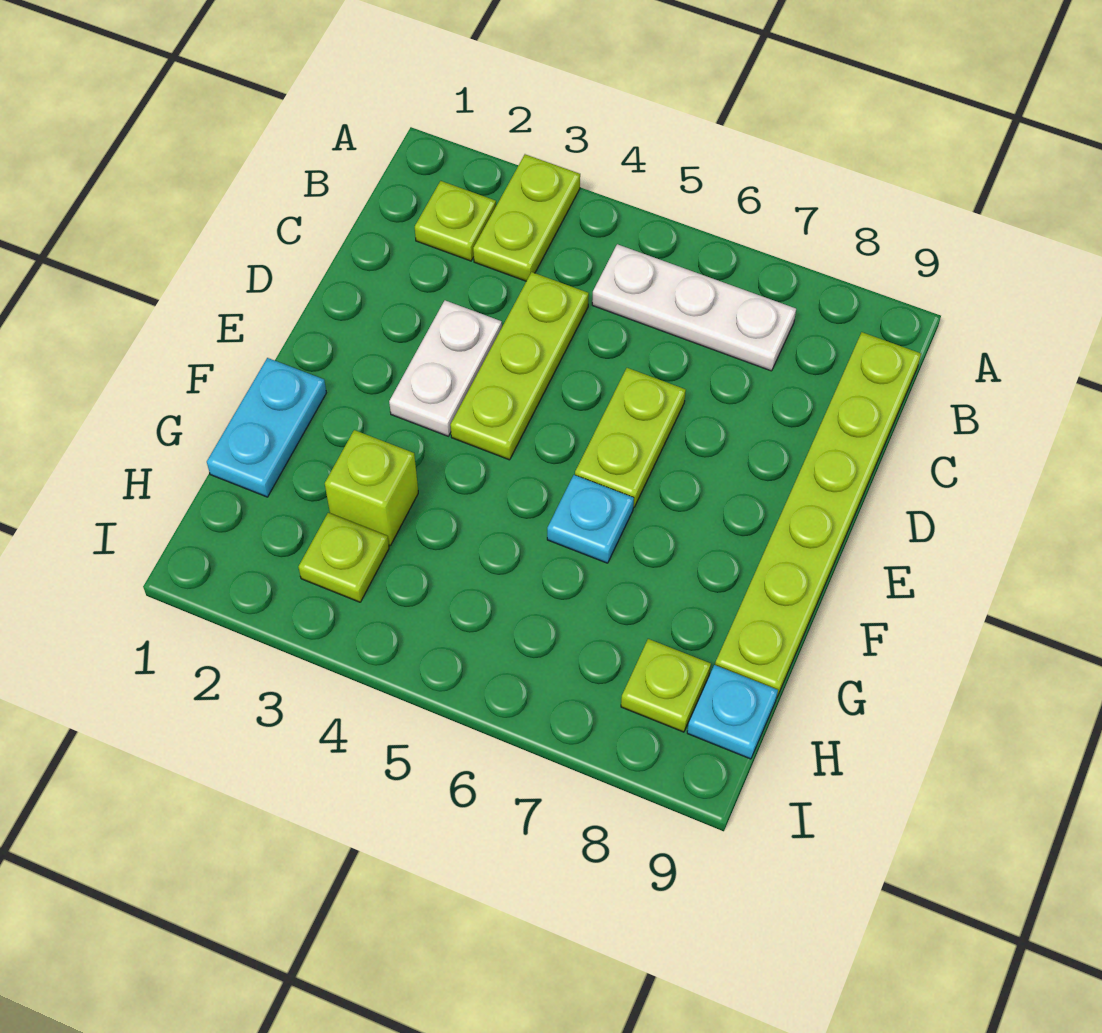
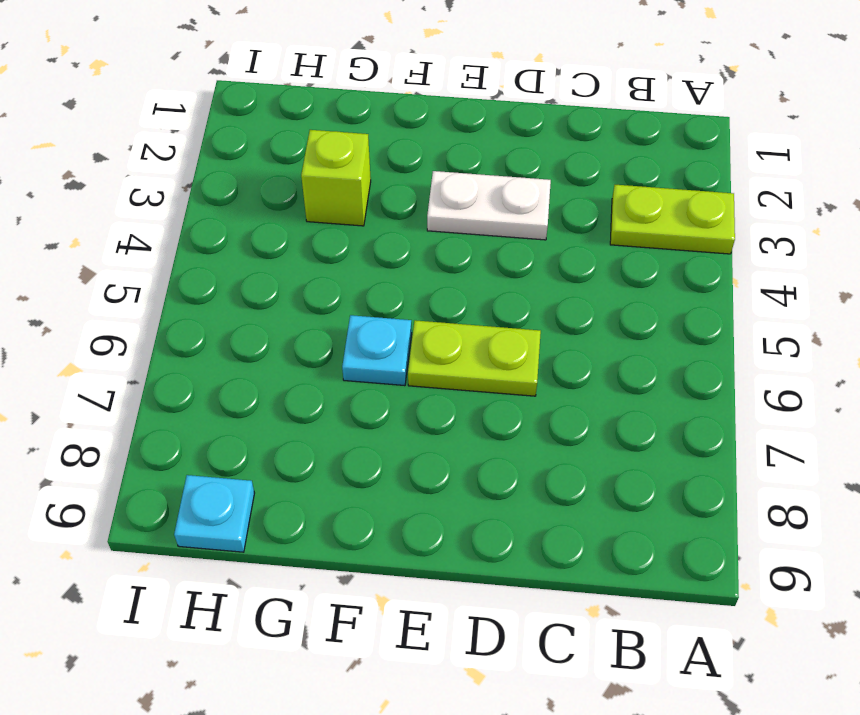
none -> lime plate B2 level 1
none -> white plate B5:B7 level 1
none -> lime plate B9:G9 level 1

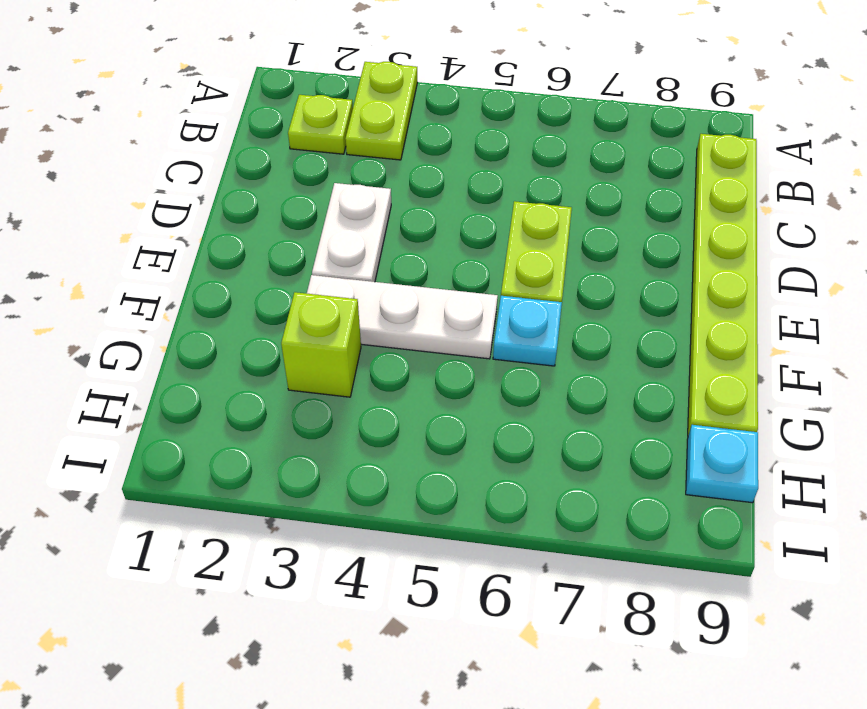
white plate F3:F5 level 1 -> white plate B5:B7 level 1
none -> lime plate C4:E4 level 1
none -> cyan plate F1:G1 level 1
none -> lime plate H3 level 1

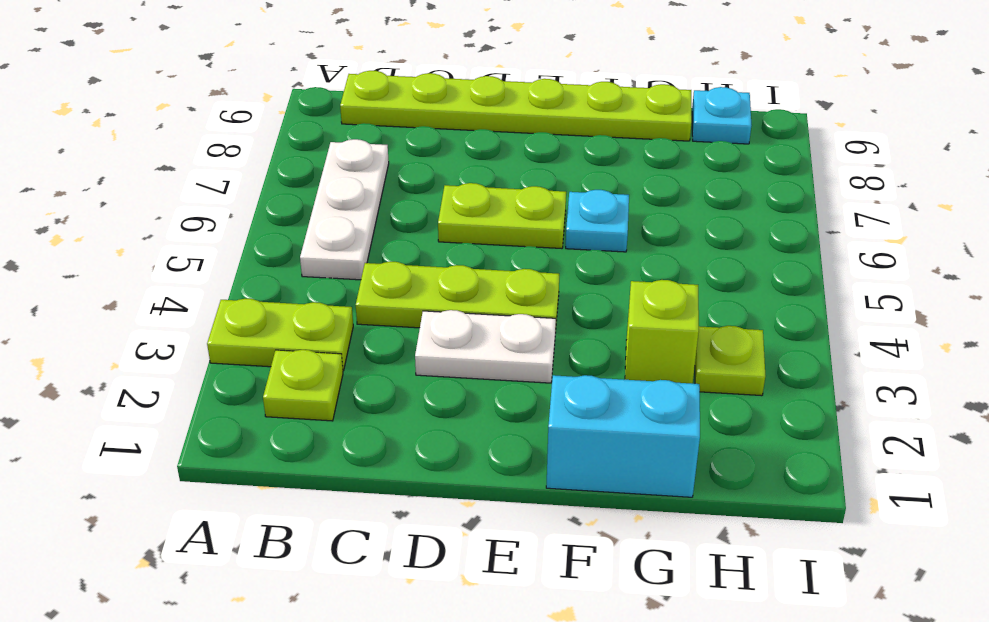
cyan brick F1:G1 level 1 -> cyan plate F1:G1 level 1
none -> lime plate H8 level 1

